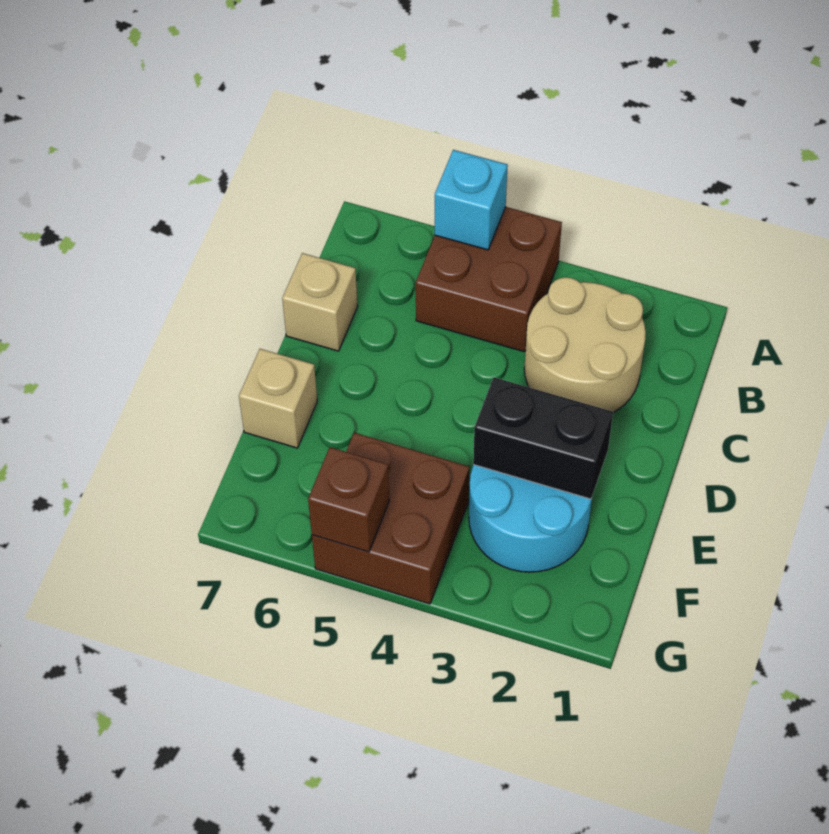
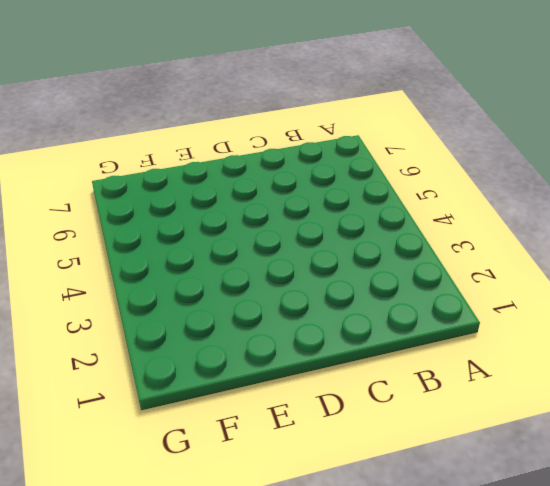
none -> brown brick A4:B5 level 1
none -> tan round brick B2:C3 level 1

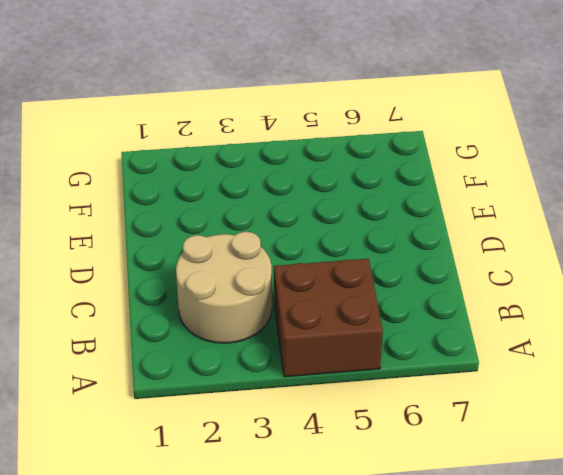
none -> tan brick C7 level 1
none -> cyan round brick E2:F3 level 1

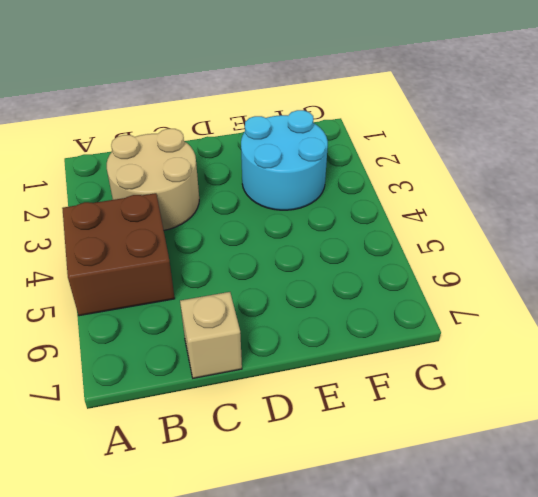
none -> tan brick E7 level 1
none -> brown brick F4:G5 level 1

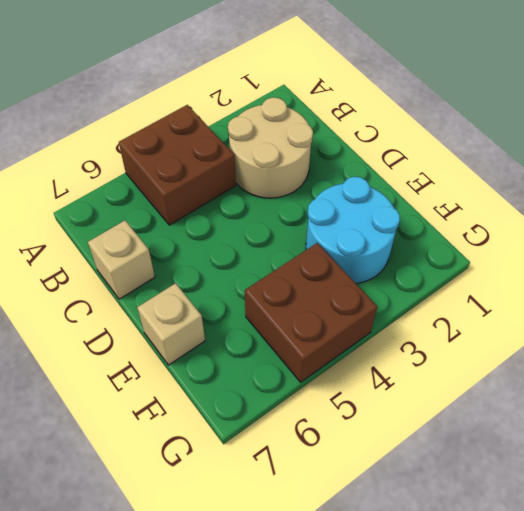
none -> cyan brick A5 level 2
none -> black brick E2:E3 level 2

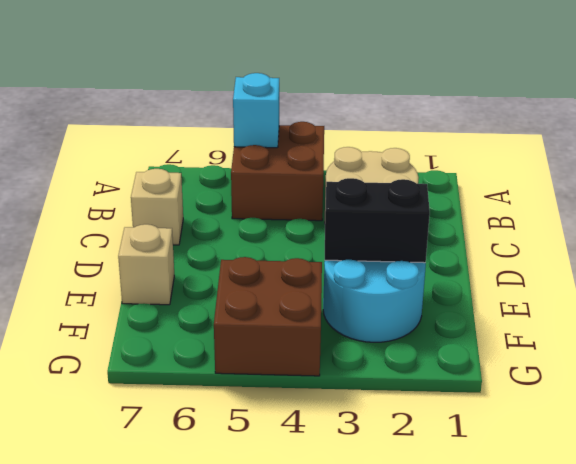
none -> brown brick G5 level 2

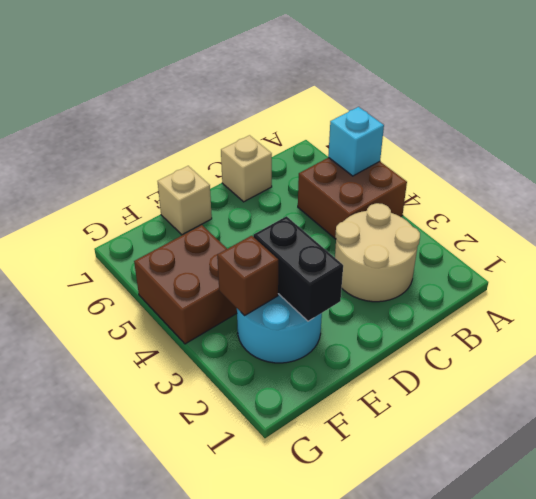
brown brick F3 level 2 -> brown brick G5 level 2

